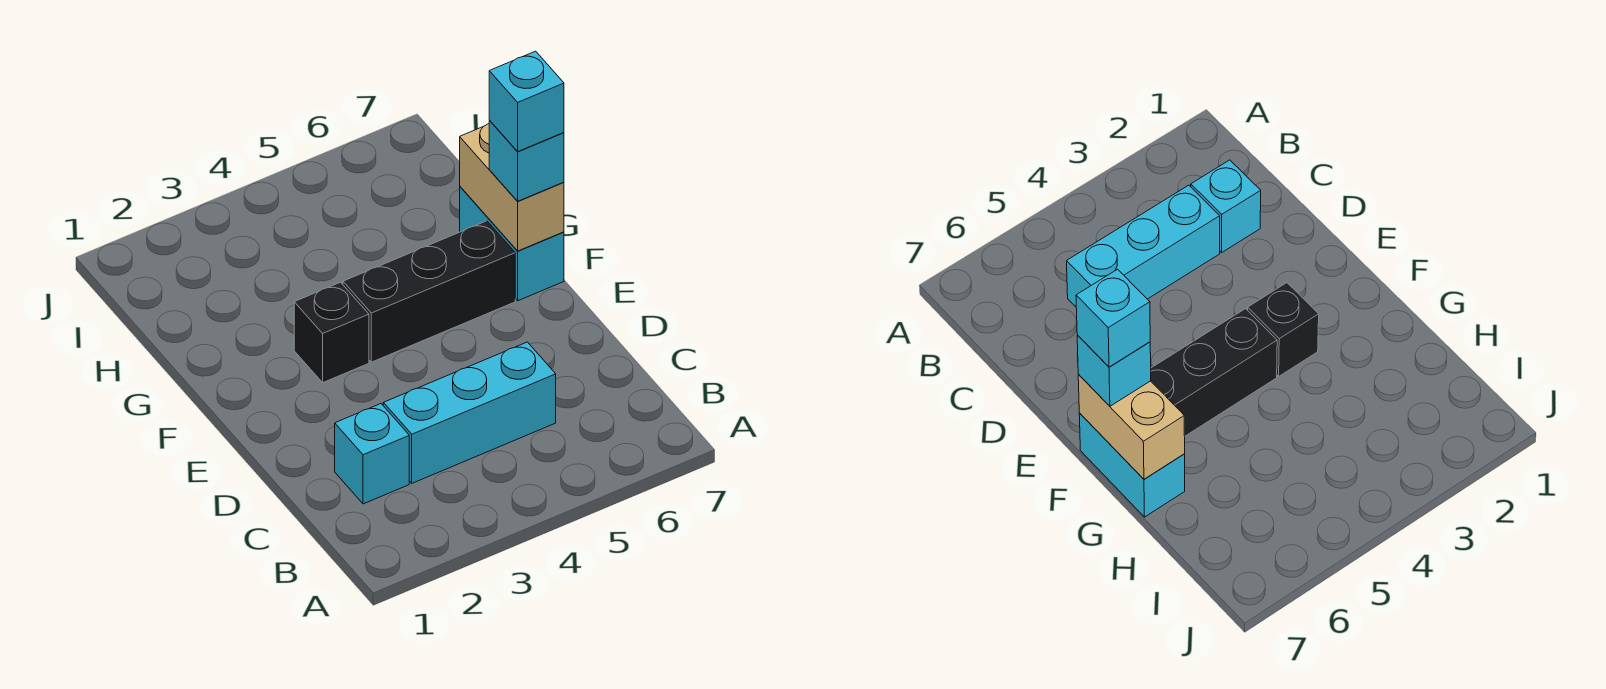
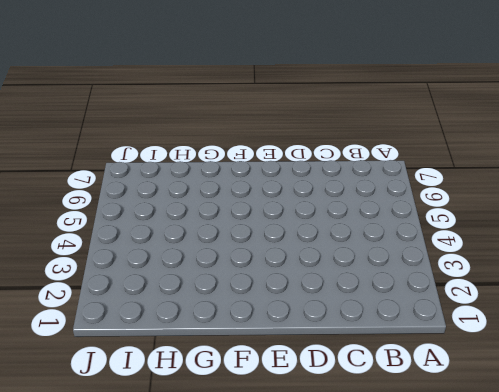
none -> cyan brick C2 level 1
none -> cyan brick C3:C5 level 1

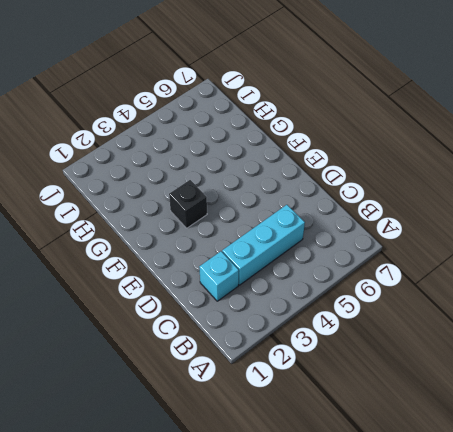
none -> black brick F4:F6 level 1
none -> cyan brick F7:G7 level 1

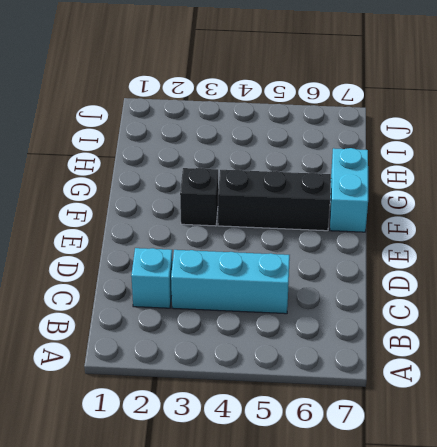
none -> tan brick F7:G7 level 2
none -> cyan brick F7 level 3

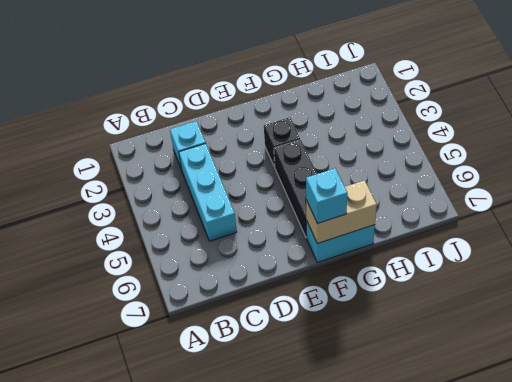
none -> cyan brick F7 level 4

